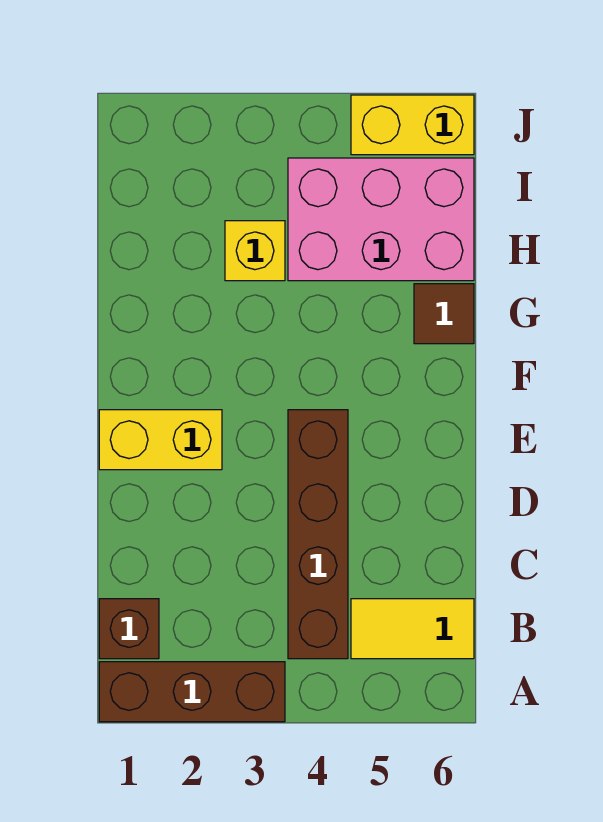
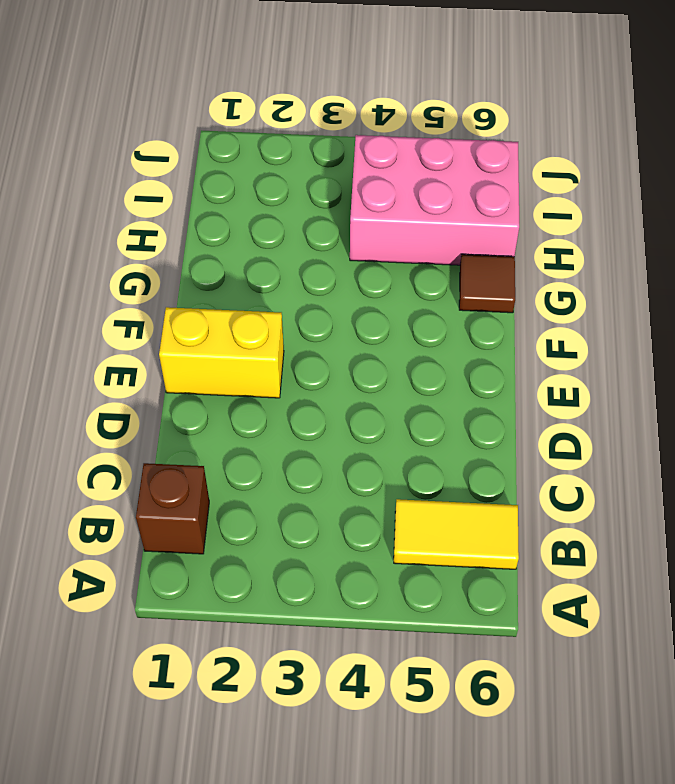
none -> brown brick A1:A3 level 1
none -> brown brick B4:E4 level 1

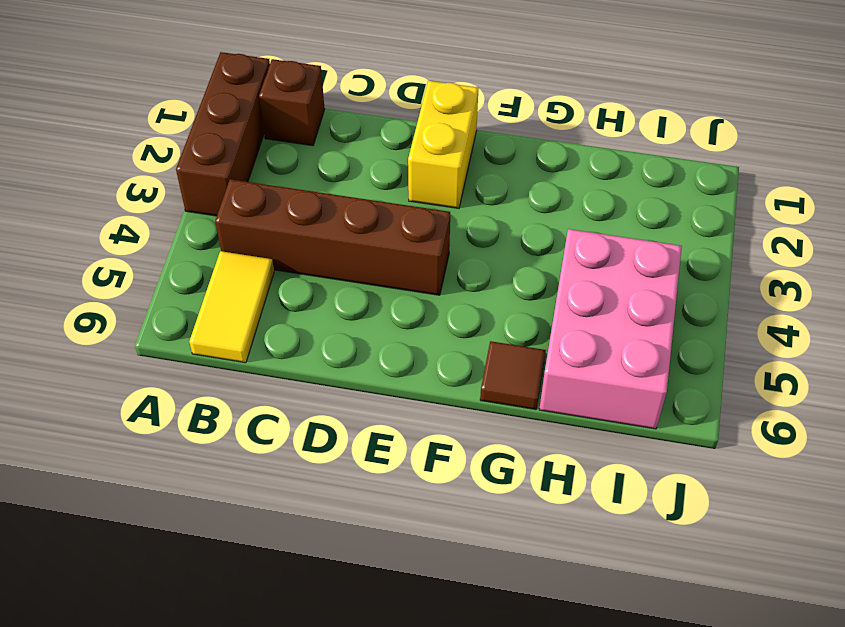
none -> yellow brick H3 level 1
none -> yellow brick J5:J6 level 1

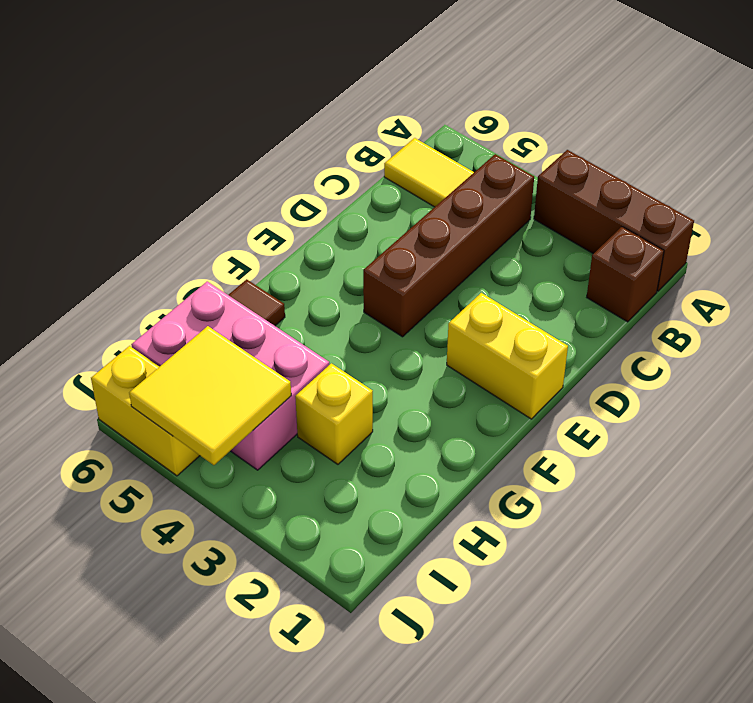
yellow tile I4:J5 level 2 -> none

